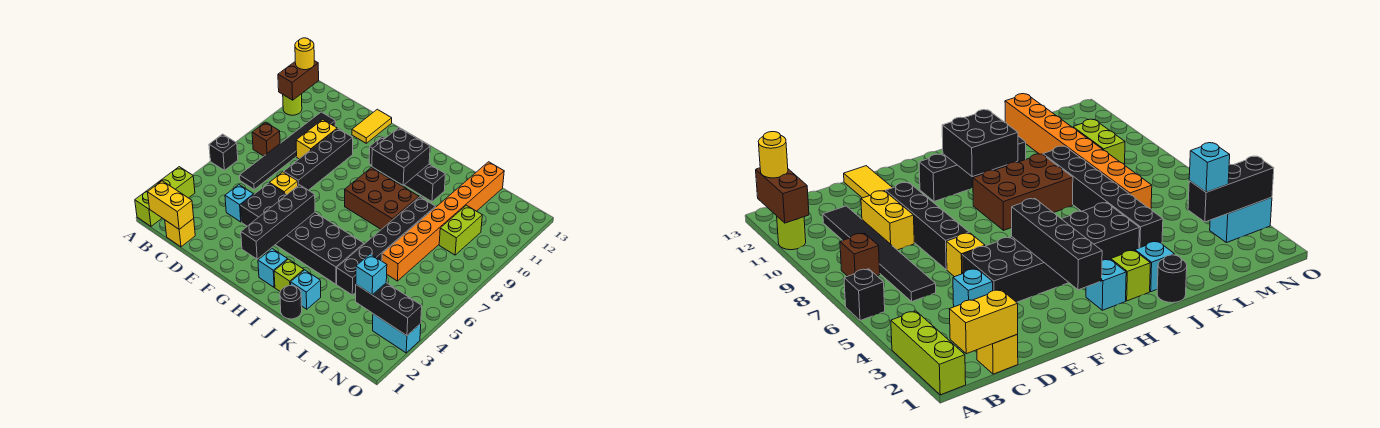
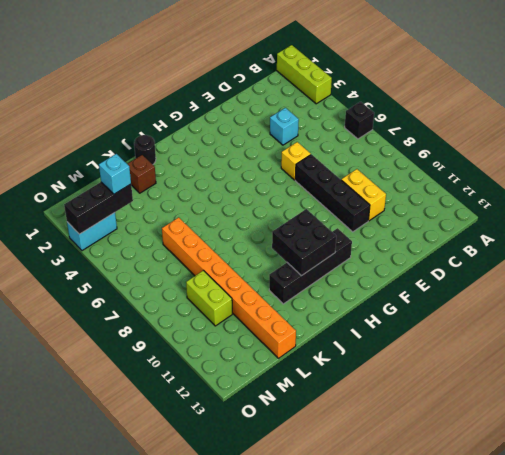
brown brick K2 level 1 -> brown brick B8 level 1
none -> lime round brick A11 level 1
none -> yellow brick C1 level 1
none -> black tile C6:C11 level 1

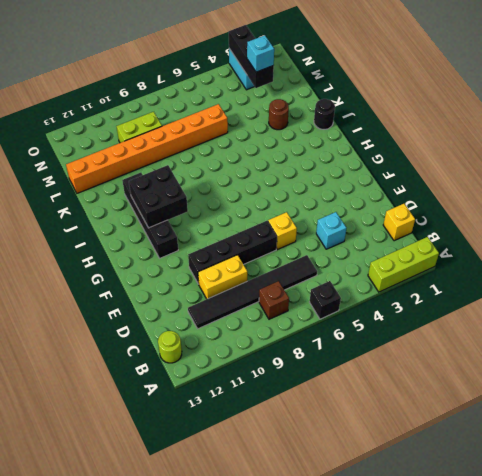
lime round brick B13 level 1 -> lime round brick A11 level 1
brown round brick K3 level 1 -> none
none -> black brick E4:J5 level 1
none -> yellow tile E12:E13 level 1
none -> cyan brick H2 level 1

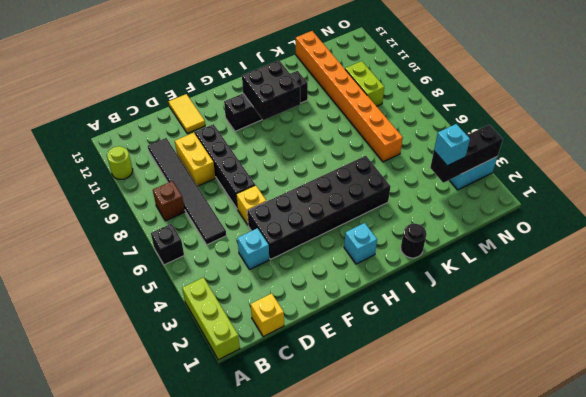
none -> brown brick H8:J9 level 1
none -> lime brick I2 level 1
none -> cyan brick J2 level 1

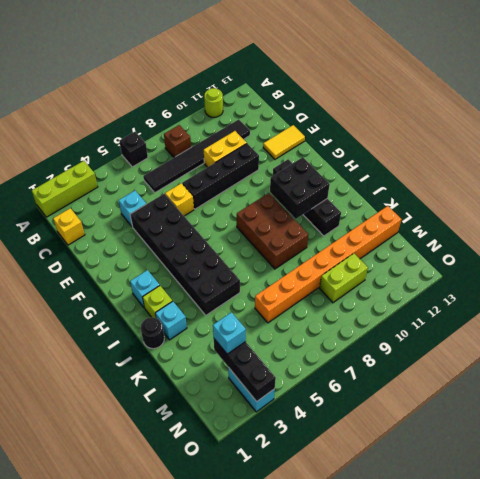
none -> black brick K4:K9 level 1
none -> brown brick A11:A12 level 2
none -> yellow brick B1:C1 level 2

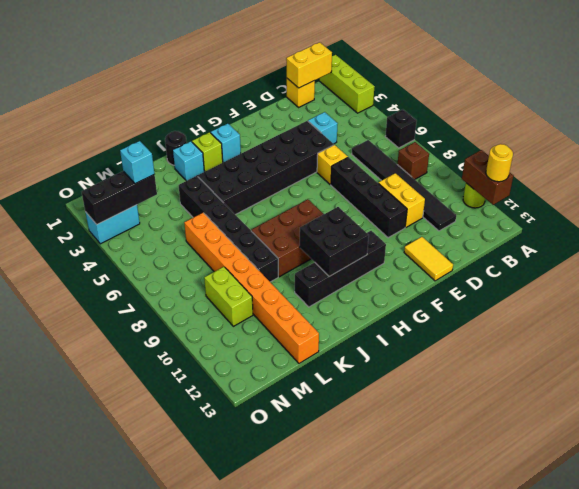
none -> black brick G2:G5 level 2

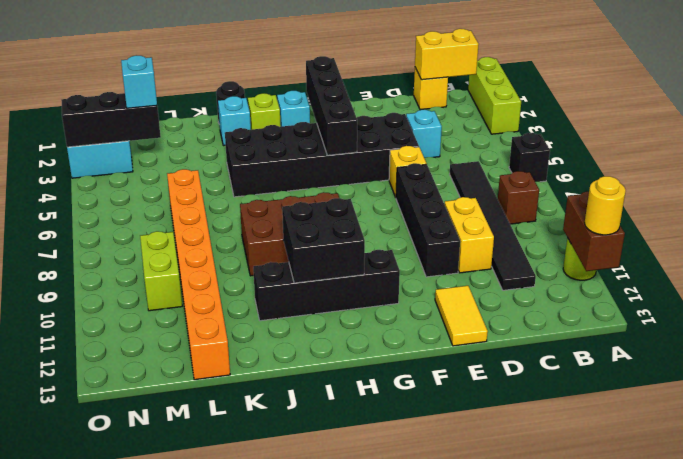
none -> black brick K4:K9 level 1

